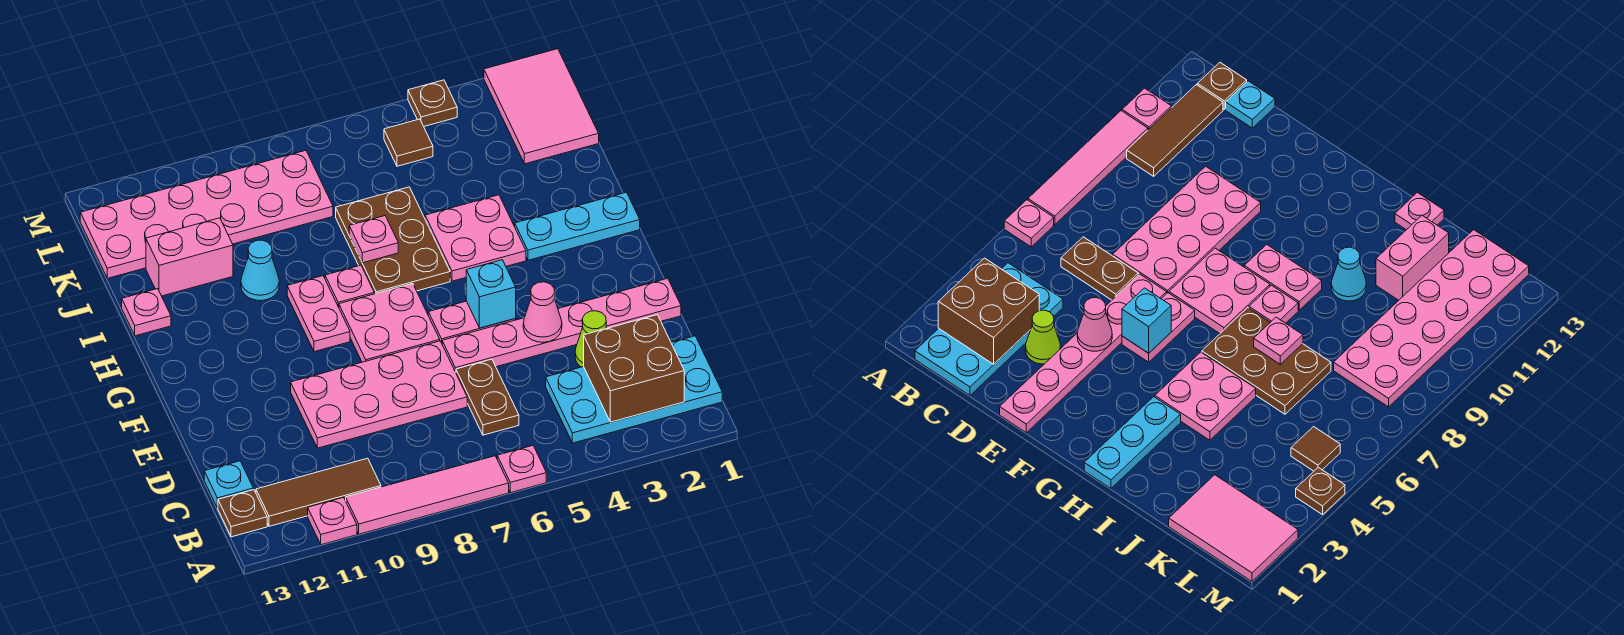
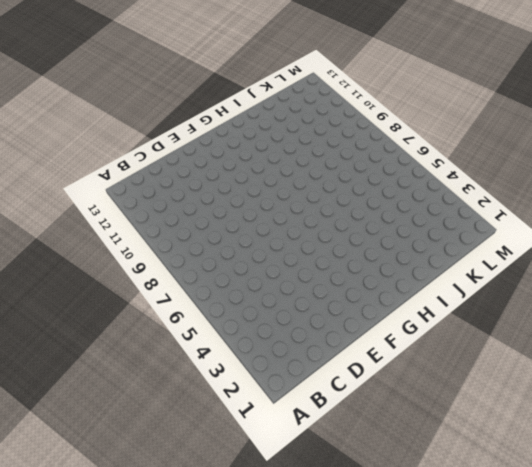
none -> pink plate A6 level 1
none -> pink tile A7:A10 level 1
none -> pink plate A11 level 1

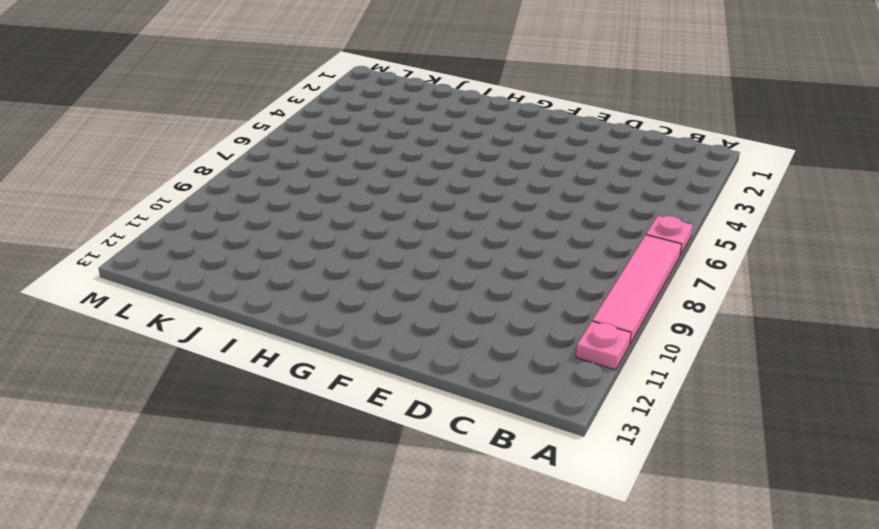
none -> cyan plate B1:C4 level 1
none -> brown tile B10:B12 level 1
none -> brown plate B13 level 1

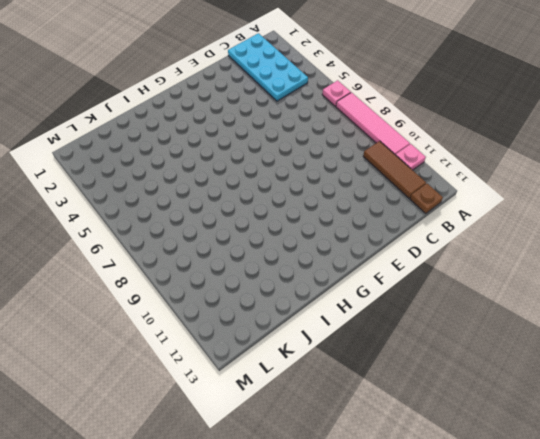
none -> brown plate C6:D6 level 1
none -> cyan plate C13 level 1
none -> lime cone D3 level 1

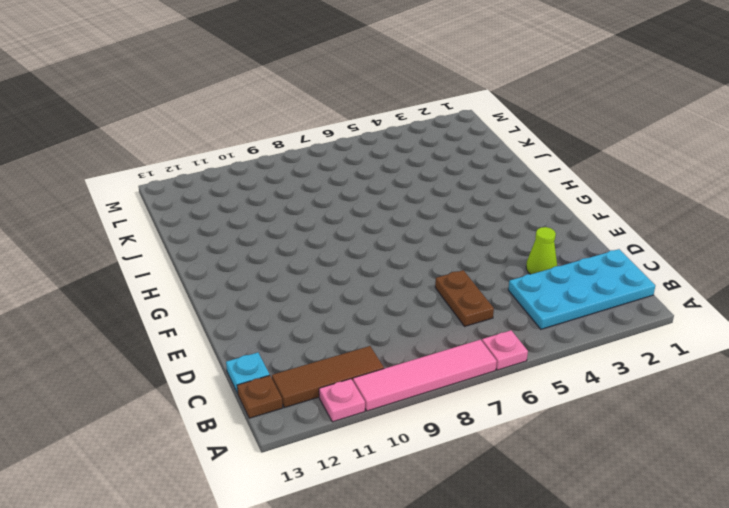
none -> pink plate D7:E10 level 1
none -> pink plate E1:E6 level 1
none -> pink plate F5:F6 level 1

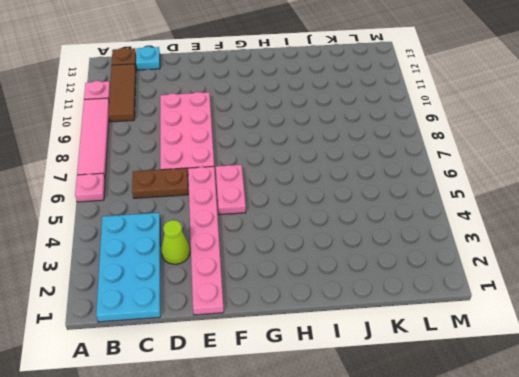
none -> pink plate F7:G8 level 1
none -> pink plate G9:H9 level 1
none -> cyan plate H1:H3 level 1

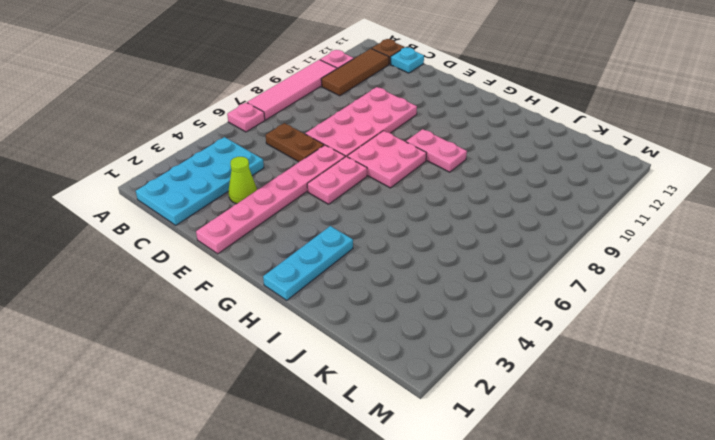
none -> pink plate H4:I5 level 1
none -> brown plate H6:J7 level 1
none -> pink plate H8 level 1

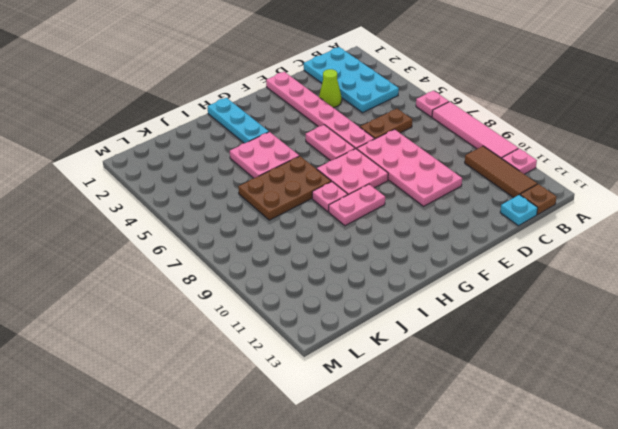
none -> cyan cone I10 level 1
none -> pink plate I13 level 1
none -> pink brick J11:J12 level 1

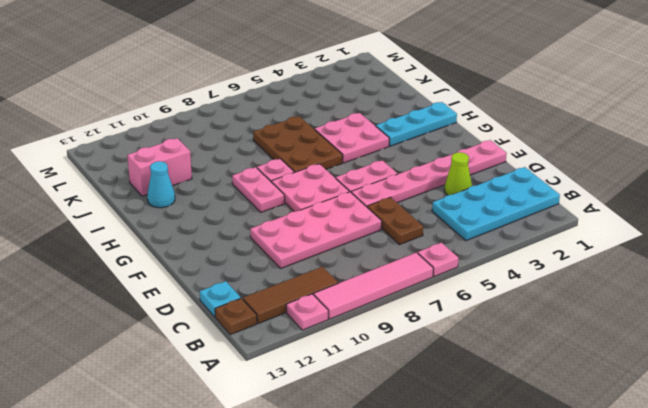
cyan cone I12 level 1 -> cyan cone I10 level 1
none -> pink plate I13 level 1
none -> pink tile K1:M2 level 1
none -> pink plate K8:L13 level 1

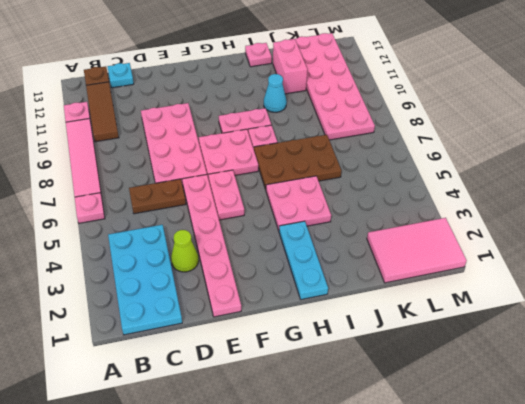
none -> brown tile L5 level 1
none -> brown plate M4 level 1
none -> brown brick B2:C3 level 2

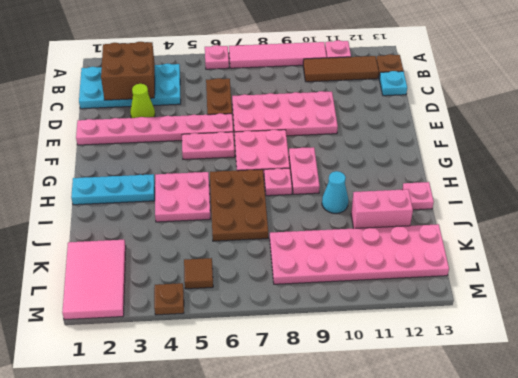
none -> pink cone E4 level 2
none -> cyan brick F5 level 2
none -> pink plate I7 level 2

